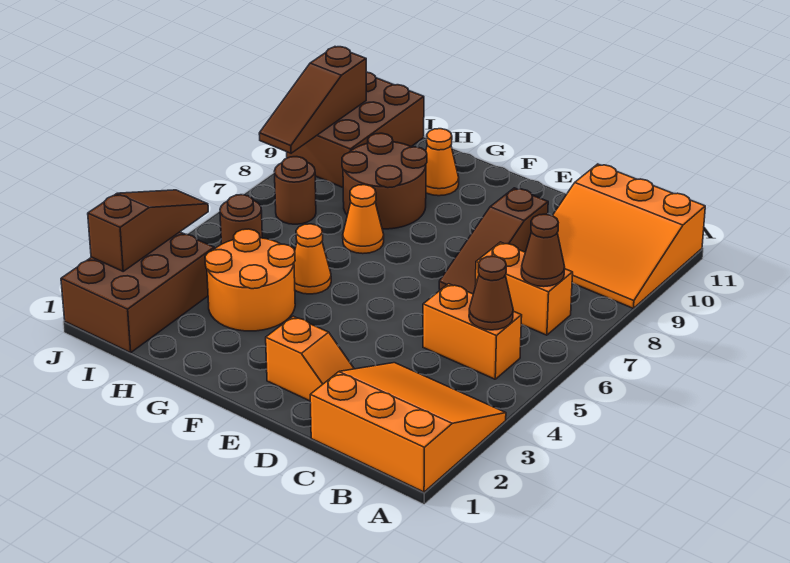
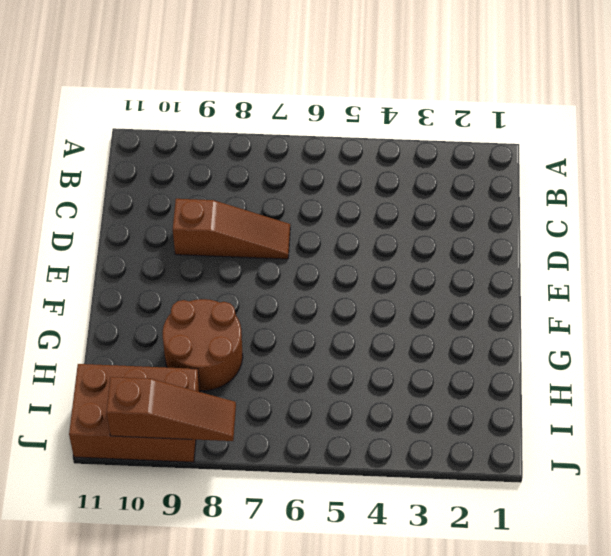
none -> orange slope A1:C3 level 1 top 1
none -> orange slope A9:C11 level 1 top 11
none -> orange brick B5:C5 level 1

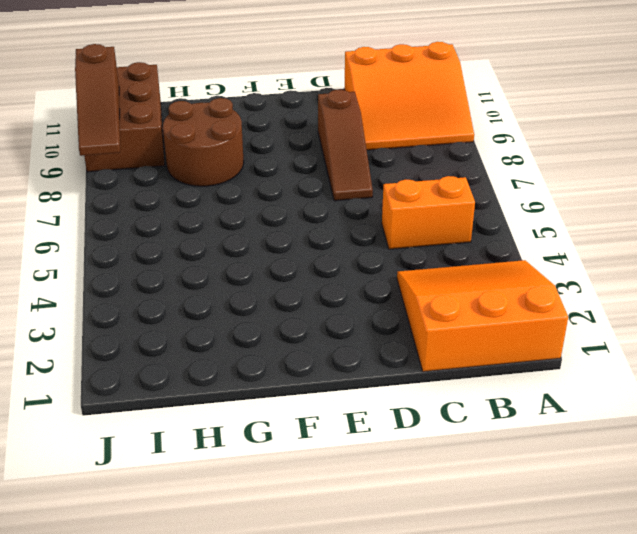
none -> orange brick B7:C7 level 1
none -> orange slope D2:E2 level 1 top E
none -> orange round brick G3:H4 level 1

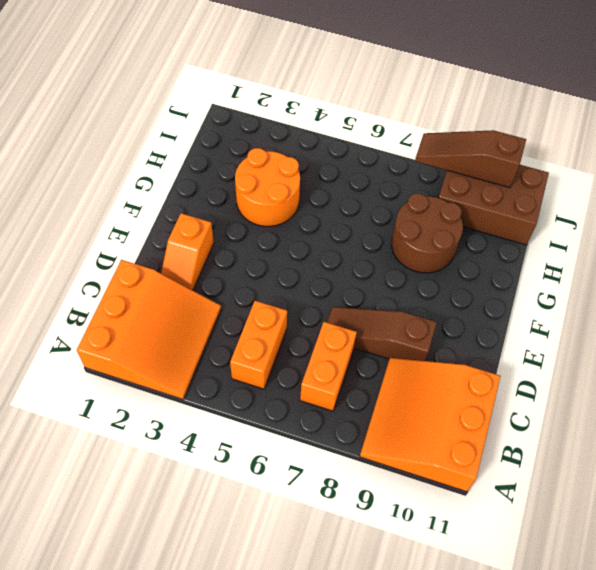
none -> orange cone G5 level 1
none -> orange cone G7 level 1
none -> orange cone G10 level 1

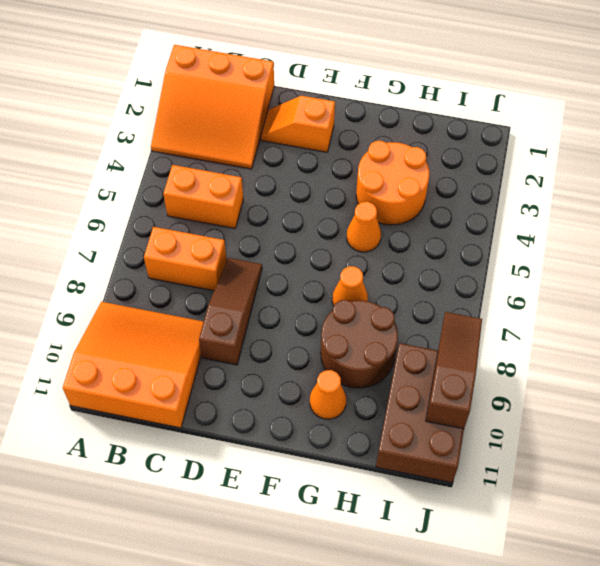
none -> brown brick I1:J3 level 1
none -> brown round brick I5 level 1
none -> brown round brick I7 level 1

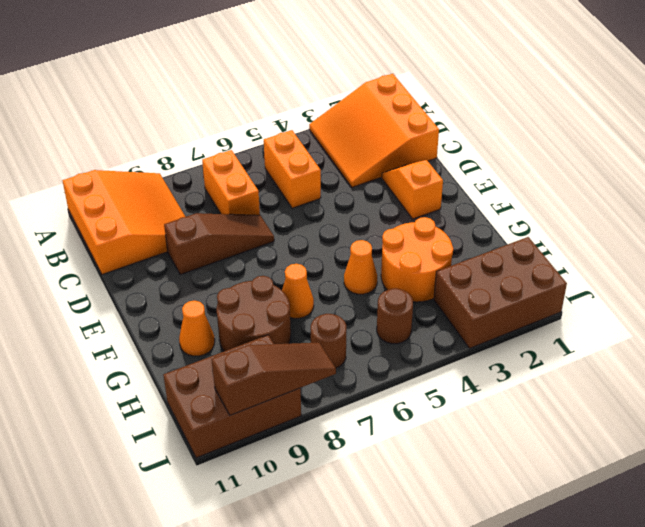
none -> brown cone B5 level 2
none -> brown cone B7 level 2
none -> brown slope J2:J4 level 2 top 2

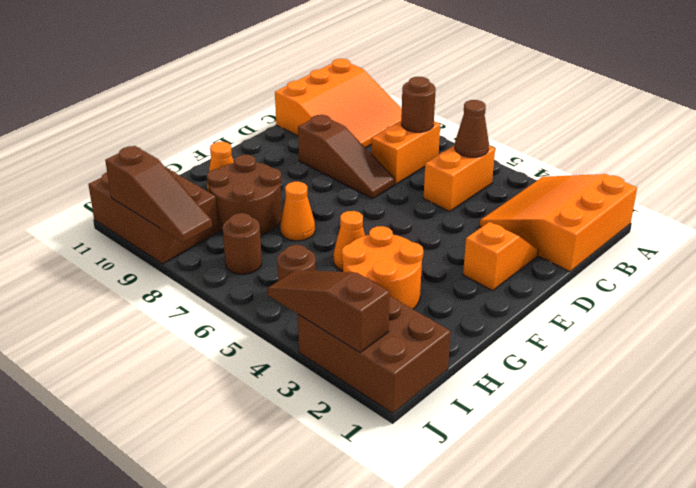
brown round brick B7 level 2 -> brown cone B7 level 2

